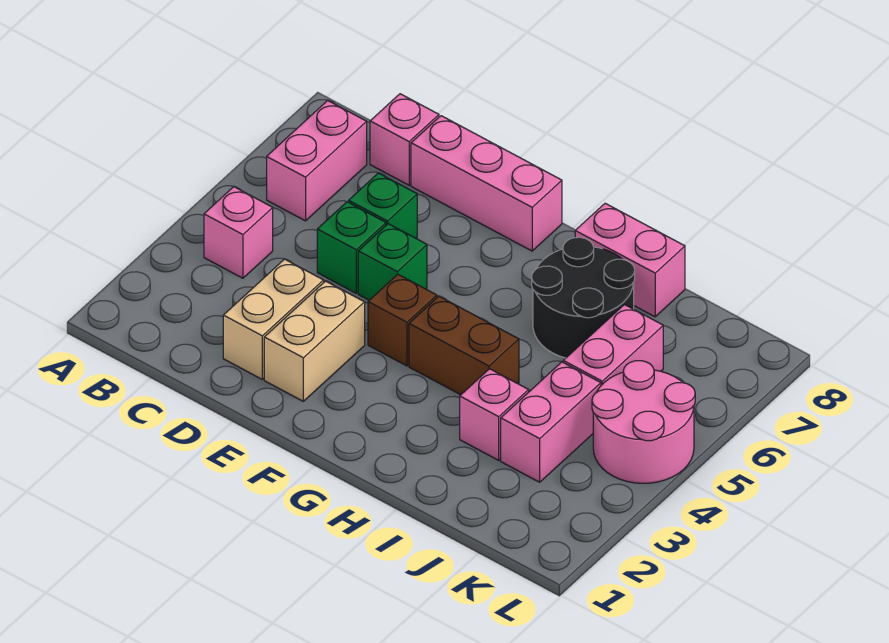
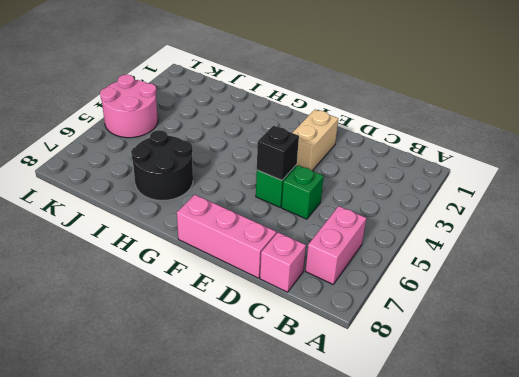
black brick E5 level 2 -> none
none -> pink brick B4 level 1
none -> tan brick D2:D3 level 1
none -> green brick D6 level 1

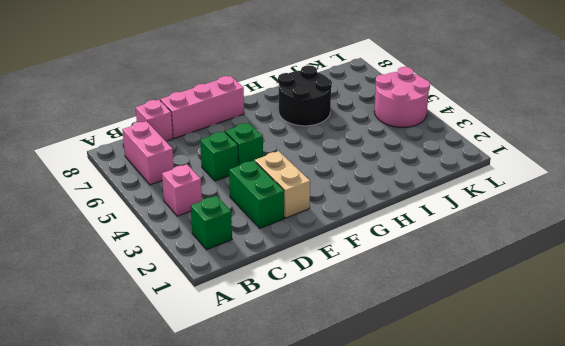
green brick B2 level 1 -> green brick D6 level 1
green brick D2:D3 level 1 -> tan brick D2:D3 level 1
none -> brown brick F4 level 1
none -> brown brick G4:H4 level 1
none -> pink brick H8:I8 level 1

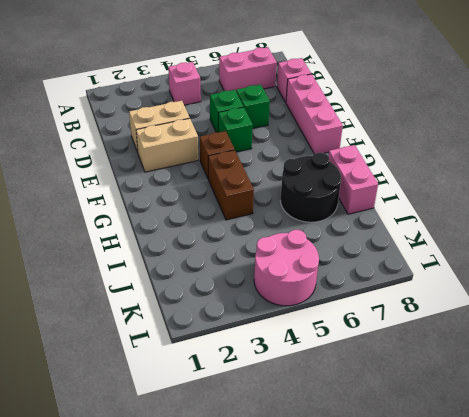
none -> pink brick I3 level 1
none -> pink brick J3:J4 level 1
none -> pink brick J5:J6 level 1

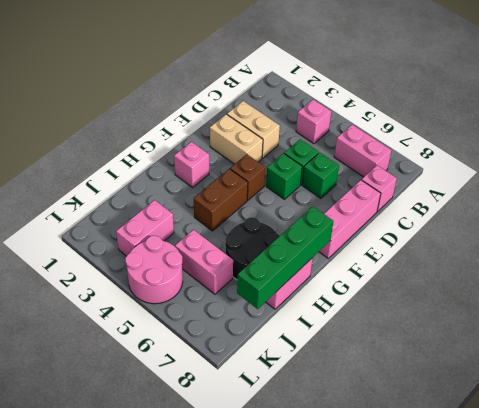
pink brick G2 level 1 -> pink brick I3 level 1
green brick G8:J8 level 2 -> none
pink brick J3:K3 level 1 -> pink brick J3:J4 level 1

